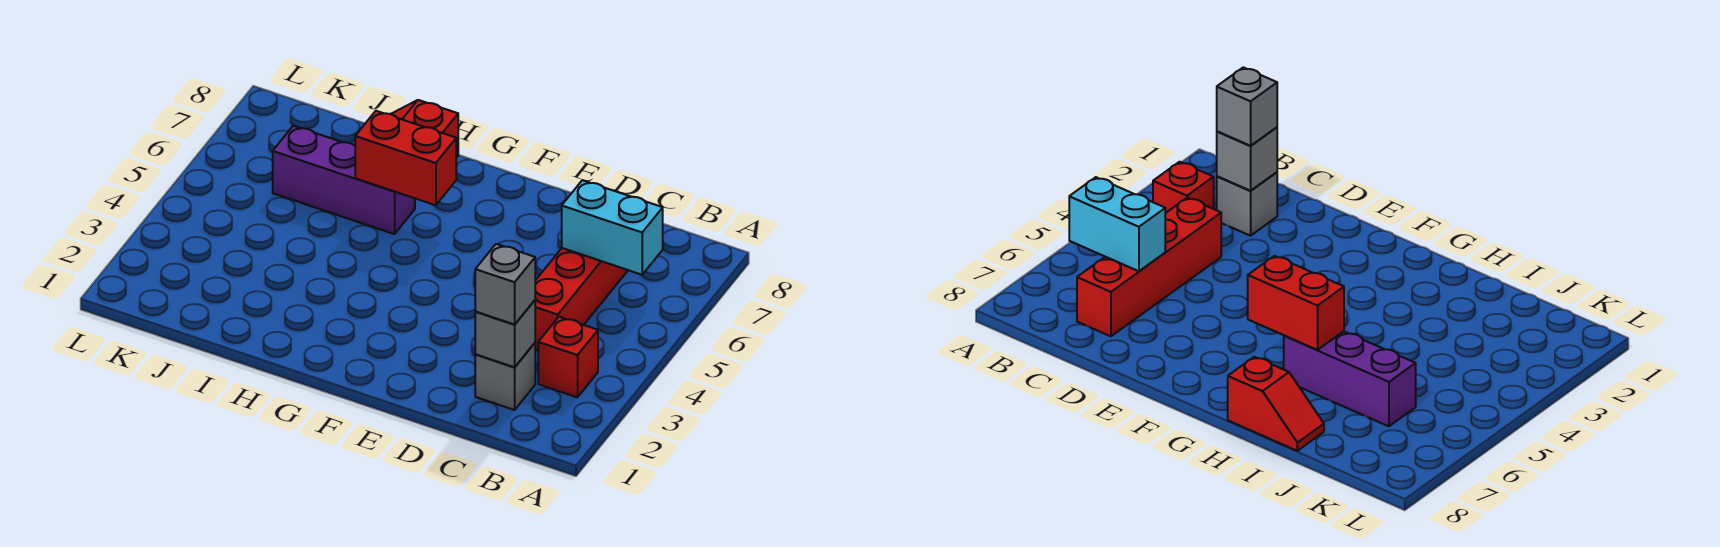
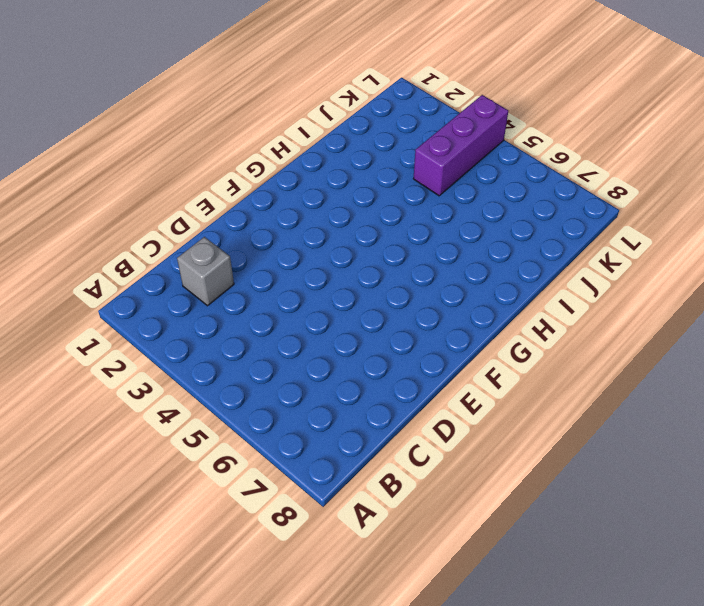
purple brick J4:L4 level 1 -> purple brick H6:J6 level 1
none -> red brick B3 level 1
none -> red brick C4:C7 level 1

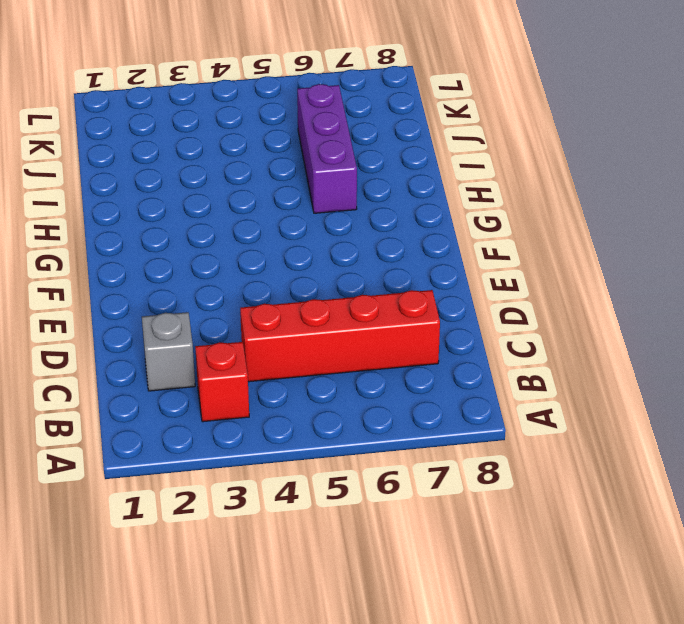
none -> red slope H8:I8 level 1 top H
none -> cyan brick B6:C6 level 2

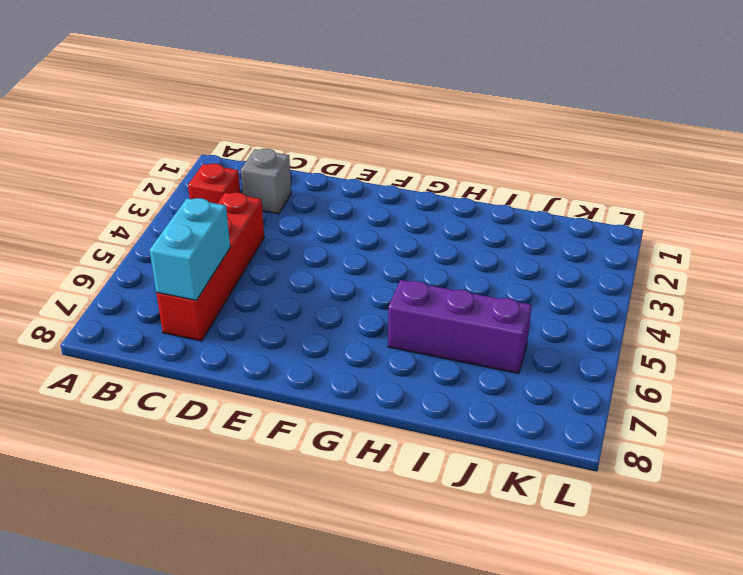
cyan brick C6:C7 level 2 -> cyan brick B6:C6 level 2
none -> red slope H8:I8 level 1 top H
none -> grey brick C2 level 2

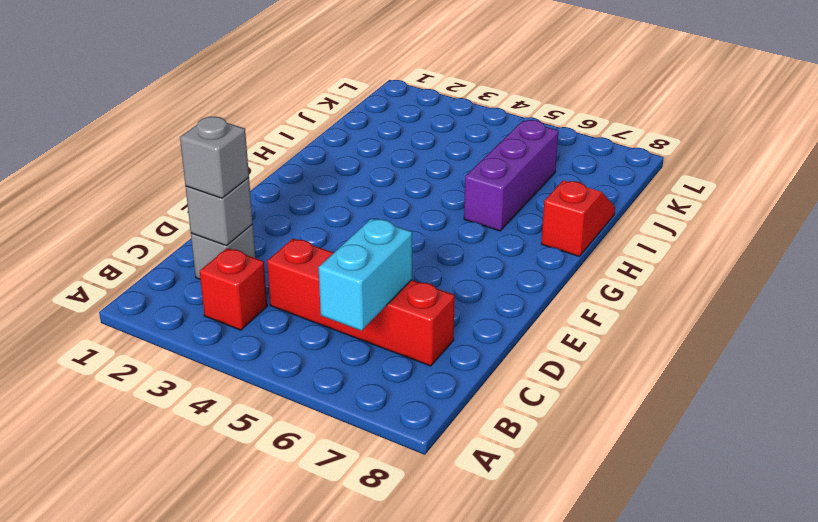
none -> red brick G6:H6 level 2

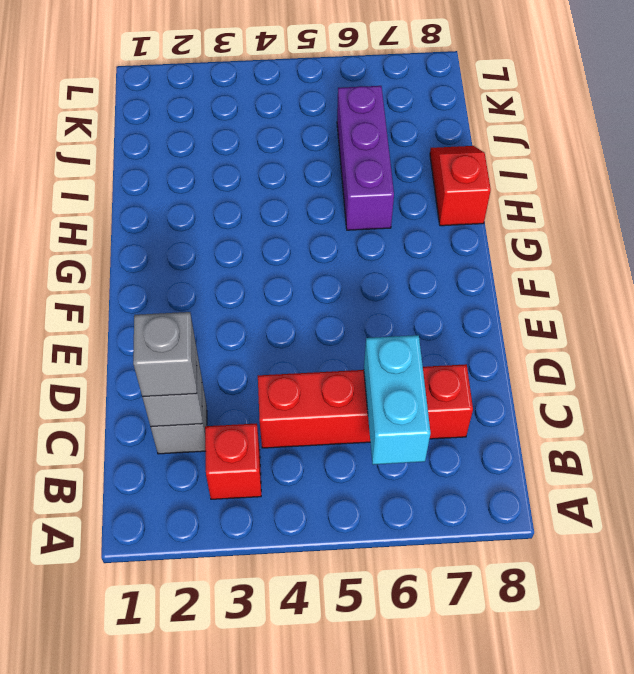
none -> red brick G6:H6 level 2

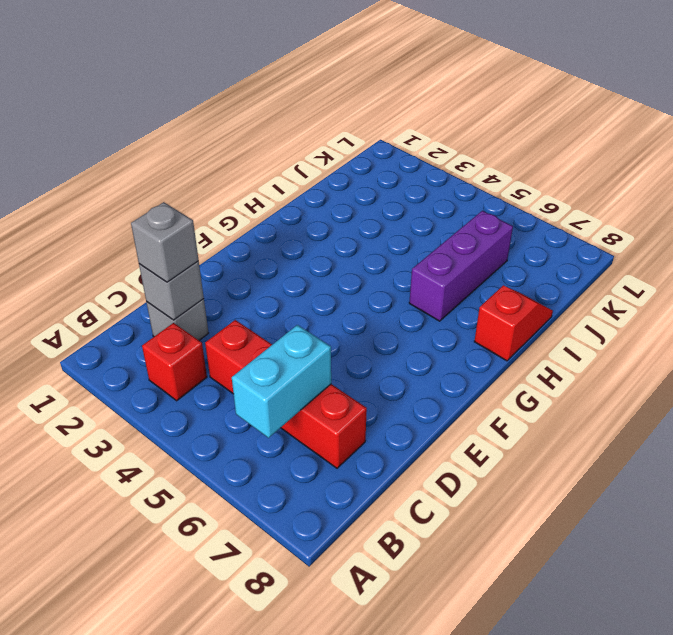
none -> red brick G6:H6 level 2

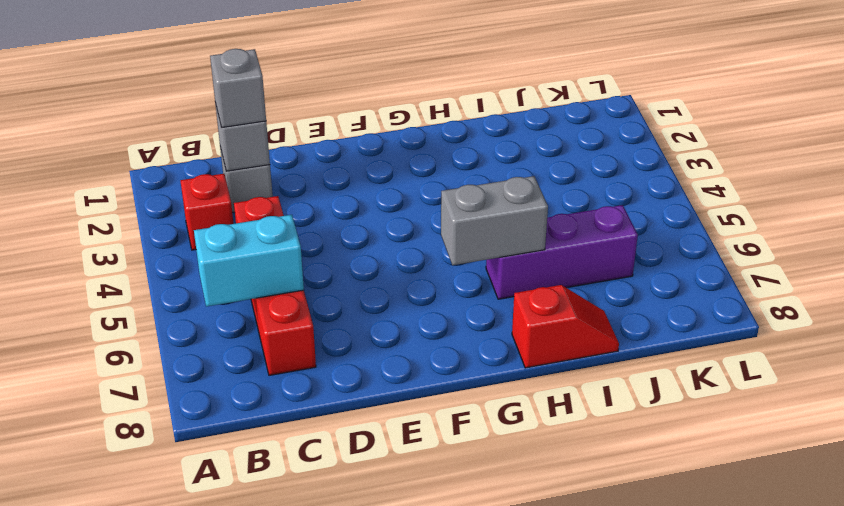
grey brick G6:H6 level 2 -> red brick G6:H6 level 2

